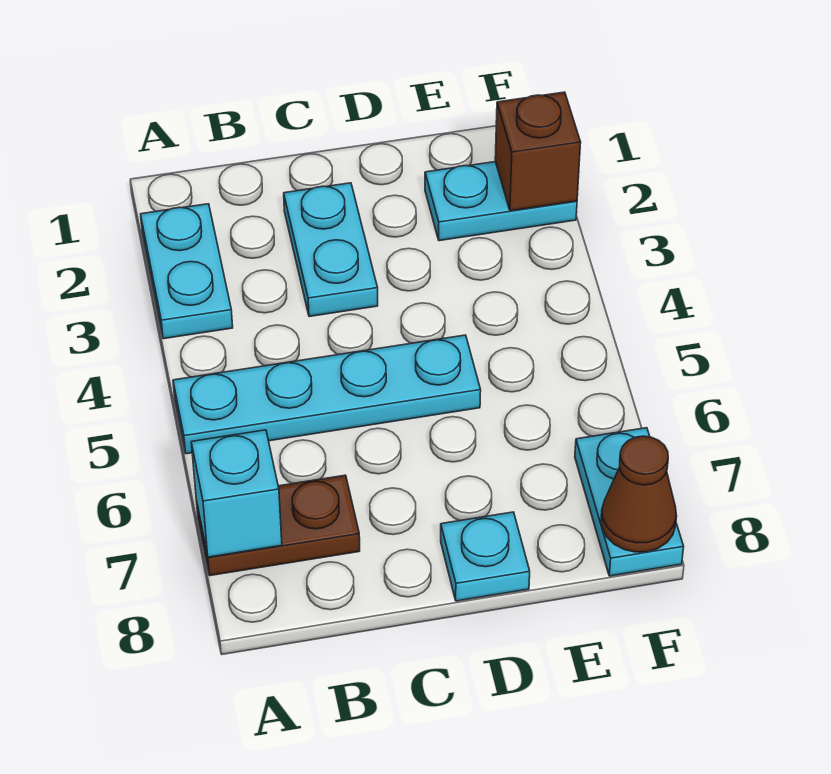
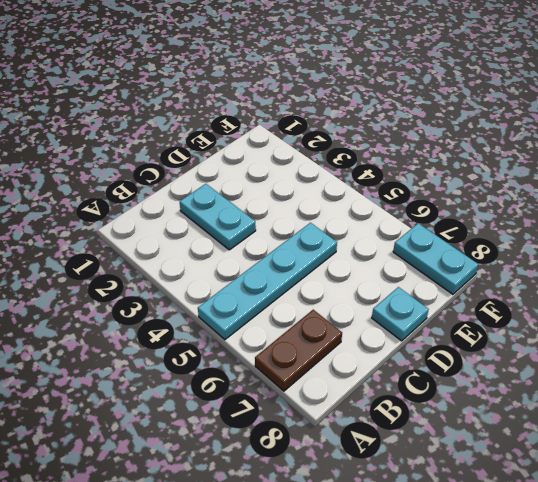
none -> cyan plate A2:A3 level 1
none -> cyan plate E2:F2 level 1

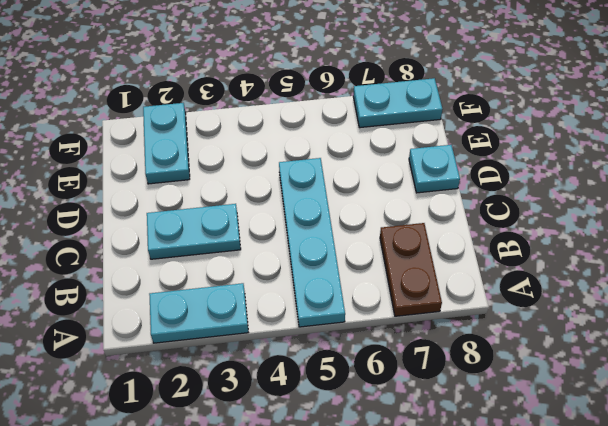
none -> cyan brick A7 level 2
none -> brown brick F2 level 2

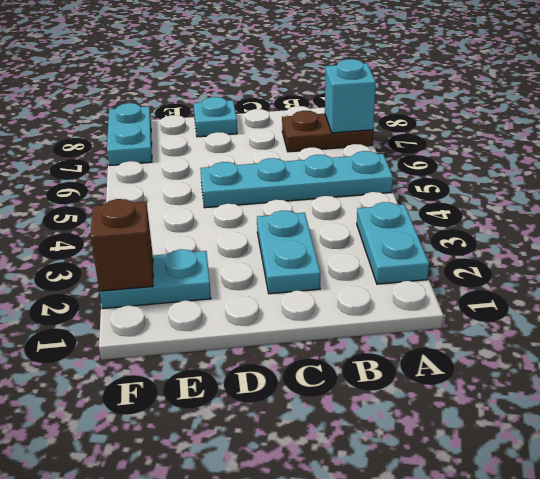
none -> brown cone F8 level 2

